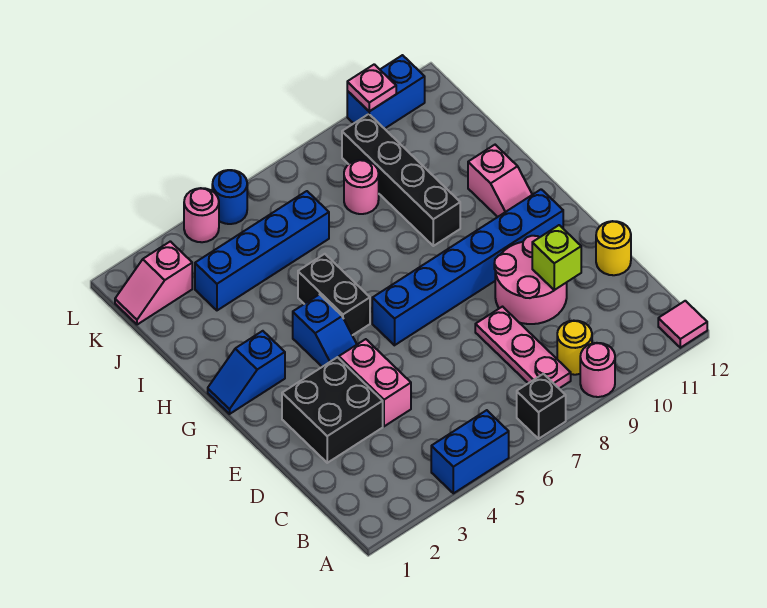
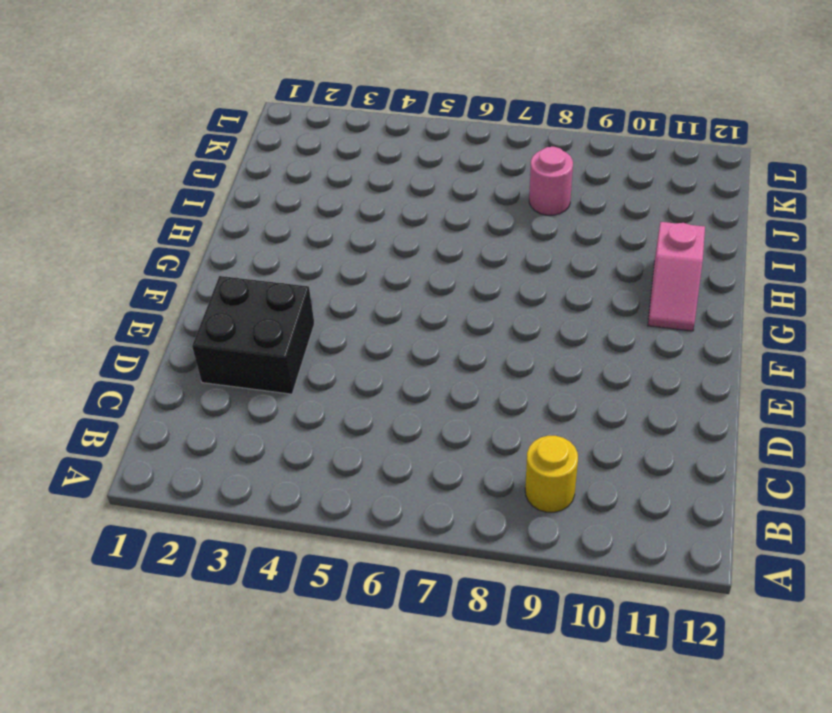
none -> blue brick A4:A5 level 1
none -> black brick A7 level 1
none -> pink round brick A9 level 1

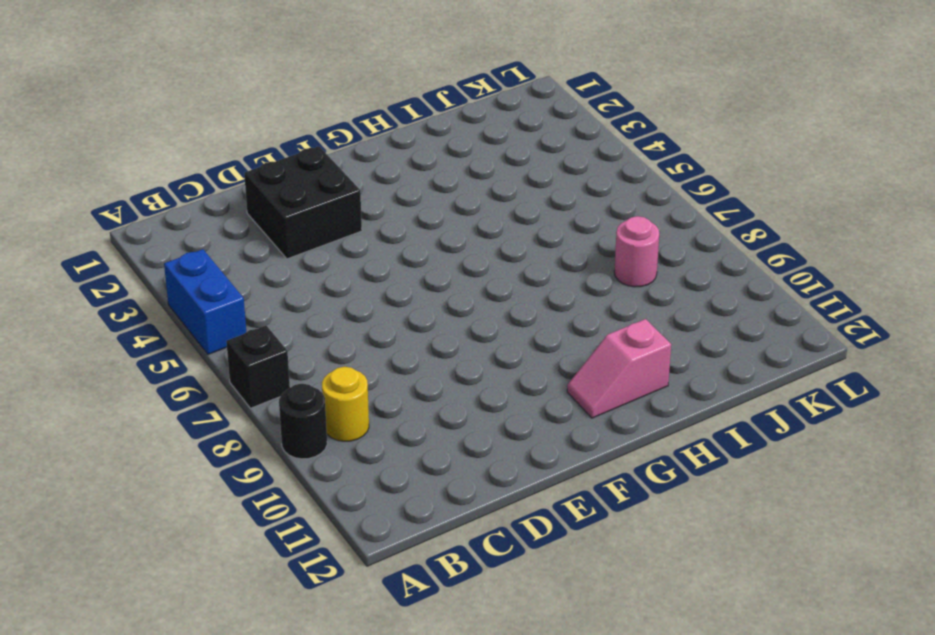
black round brick A9 level 1 -> pink round brick A9 level 1
none -> pink tile A12 level 1
none -> pink plate B8:D8 level 1
none -> pink brick D4:E4 level 1

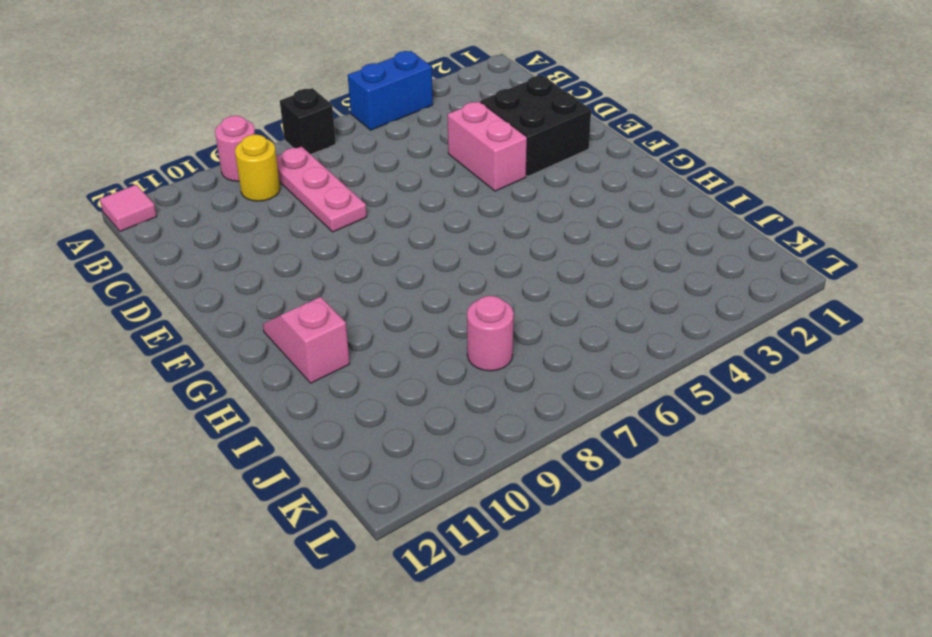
none -> pink round brick D9:E10 level 1
none -> yellow round brick D12 level 1
none -> blue slope F4:G4 level 1 top G

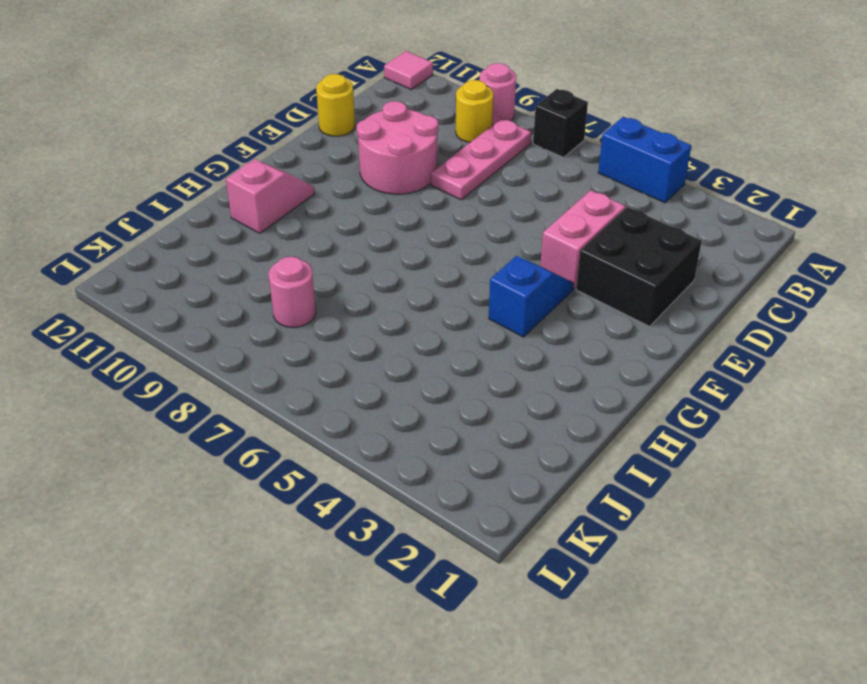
none -> blue brick F6:F11 level 1
none -> blue slope G1:G2 level 1 top 2
none -> black brick G5:H5 level 1

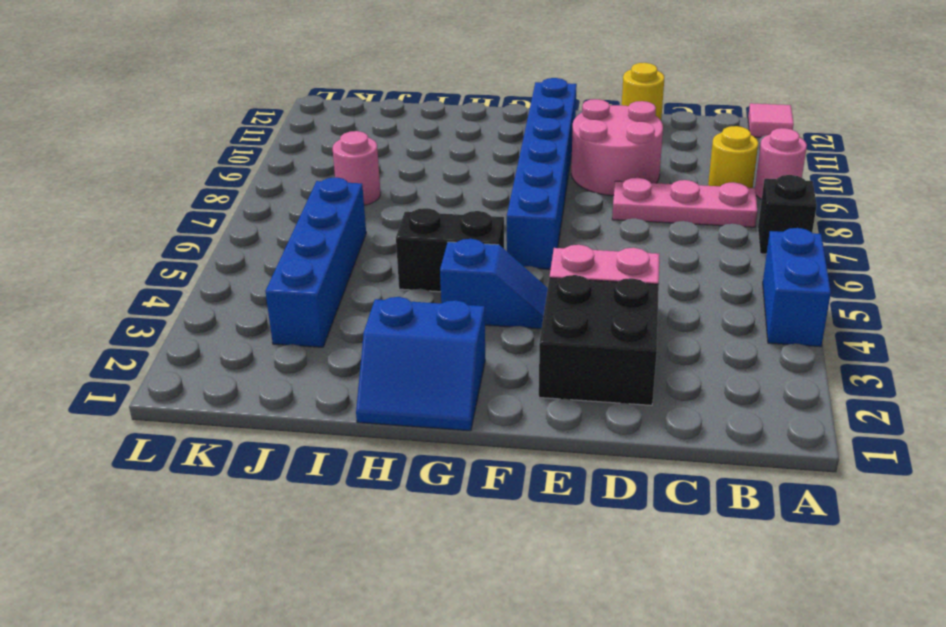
blue slope G1:H2 level 1 top 2 -> blue slope G1:G2 level 1 top 2
none -> pink slope G11:H11 level 1 top H
none -> black brick H9:K9 level 1
none -> pink slope K1:K2 level 1 top 2

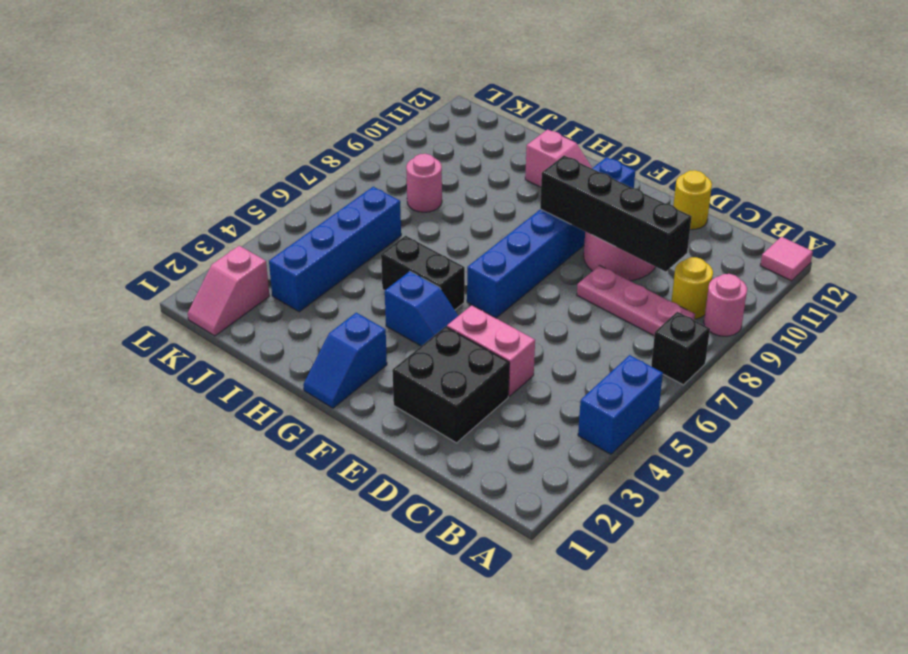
black brick C9:F9 level 2 -> black brick H9:K9 level 1
none -> pink round brick L4 level 1
none -> blue round brick L5 level 1
none -> blue brick L10:L11 level 1

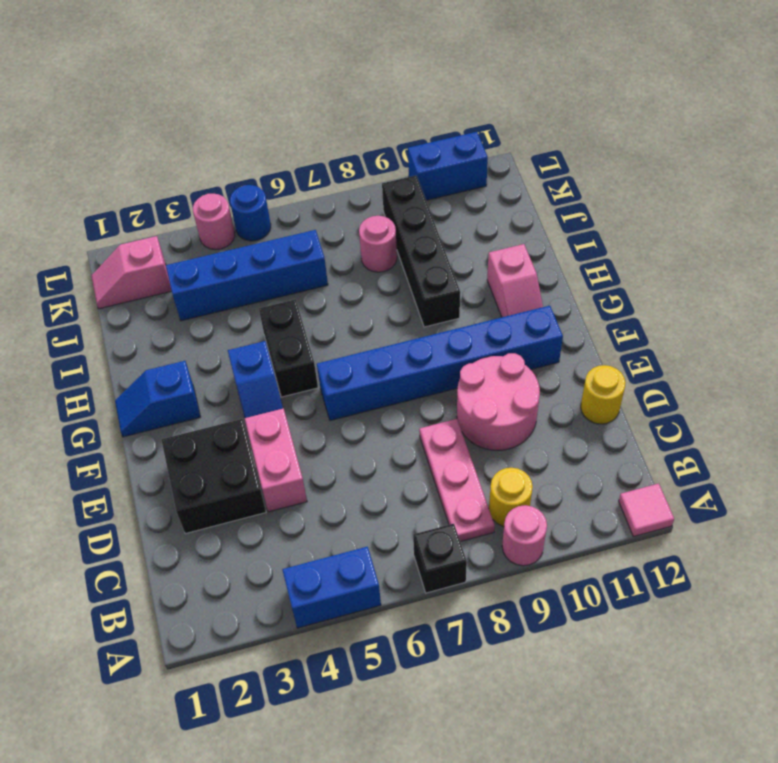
none -> lime brick D10 level 2
none -> pink plate L10 level 2

